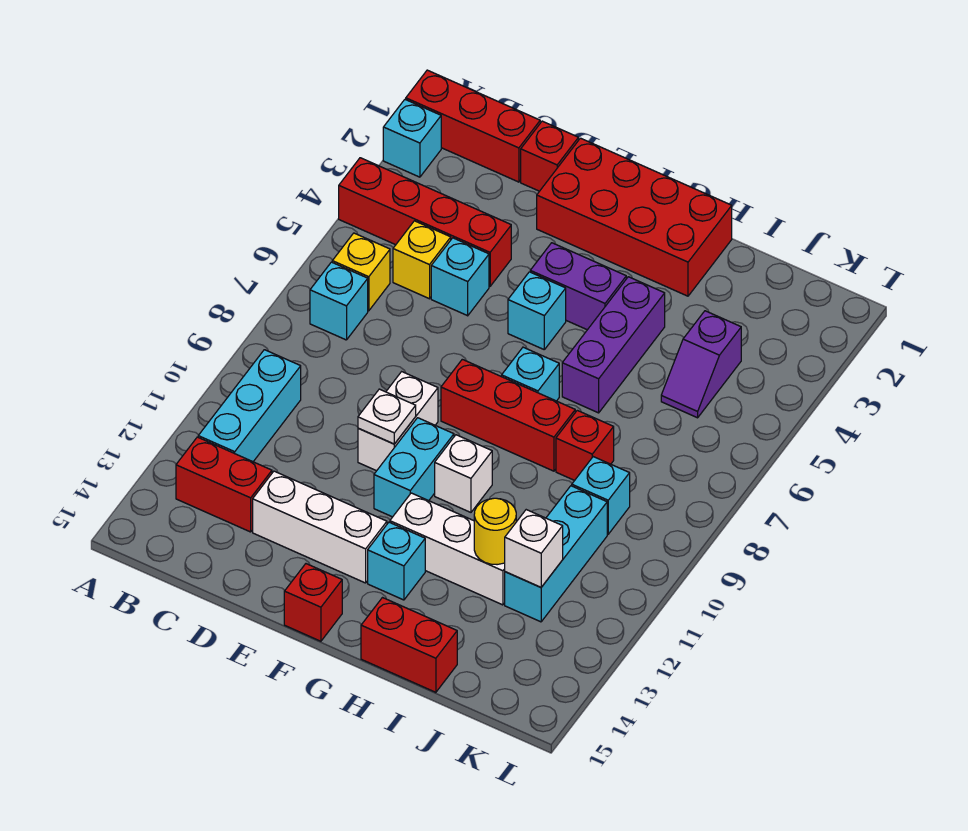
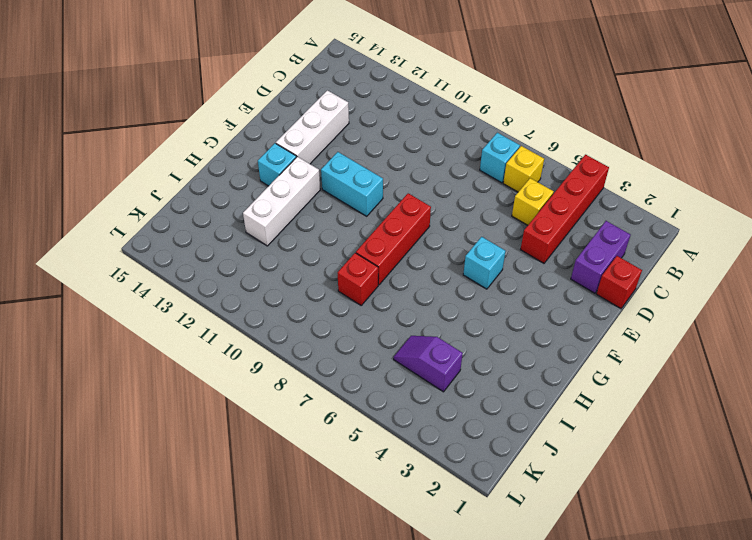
purple brick C2:D2 level 1 -> purple brick F4:G4 level 1
none -> red brick A1:C1 level 1
none -> cyan brick A2 level 1
none -> cyan brick B10:B12 level 1
none -> red brick B13:C13 level 1

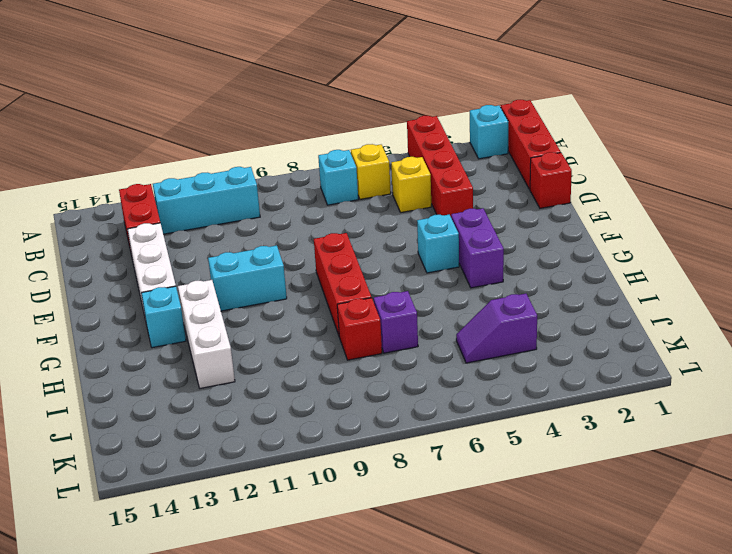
purple brick I7 level 1 -> none
none -> cyan brick D5 level 1
none -> red brick E1:H2 level 1
none -> white brick E9:E10 level 1
none -> red brick F15 level 1

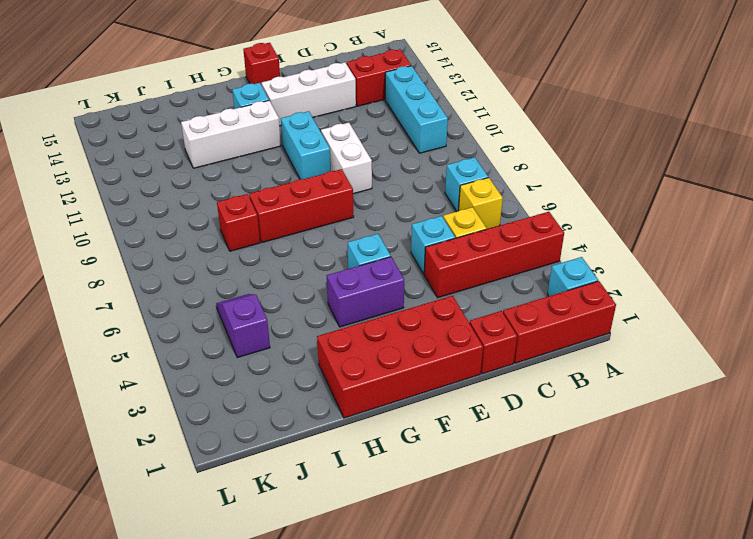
none -> cyan brick G7 level 1
none -> white brick G10 level 1
none -> purple brick H4:H6 level 1
none -> red brick H15:I15 level 1

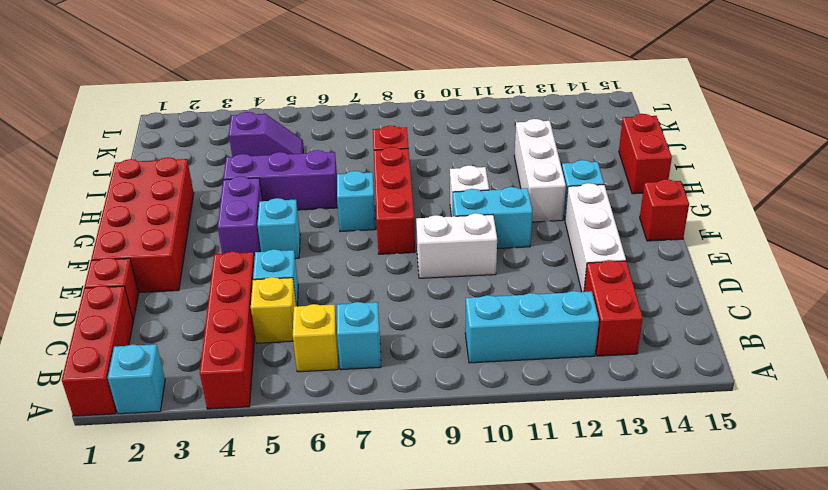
none -> cyan brick J9 level 1
none -> cyan brick J10:J12 level 1
none -> white plate E10 level 2
none -> yellow round brick I12 level 2

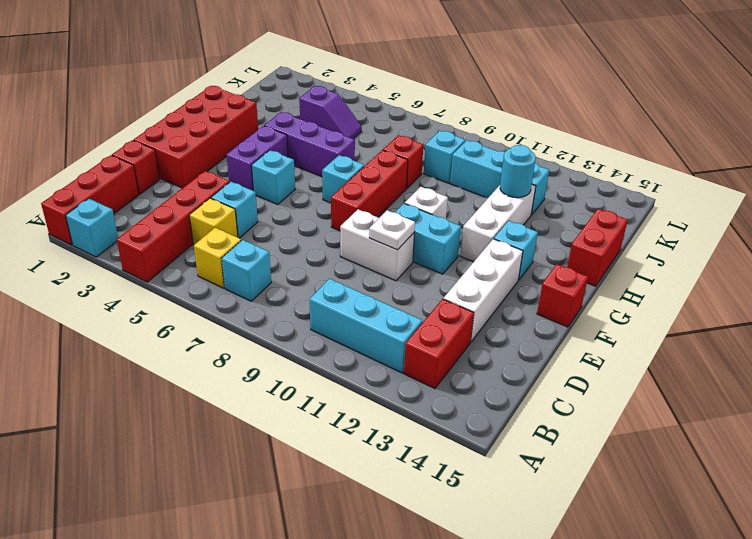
cyan round brick I12 level 2 -> yellow round brick I12 level 2
none -> white brick J12 level 2

